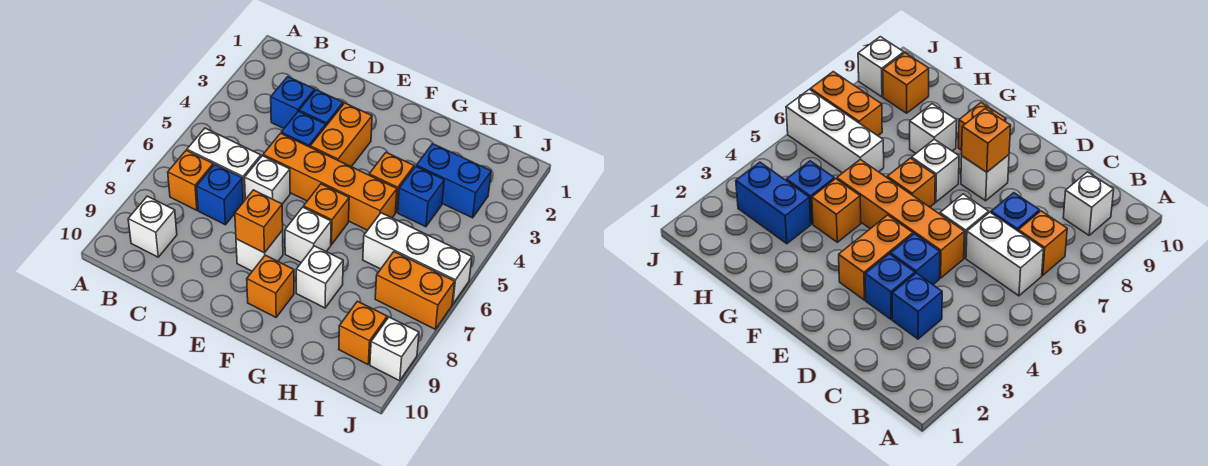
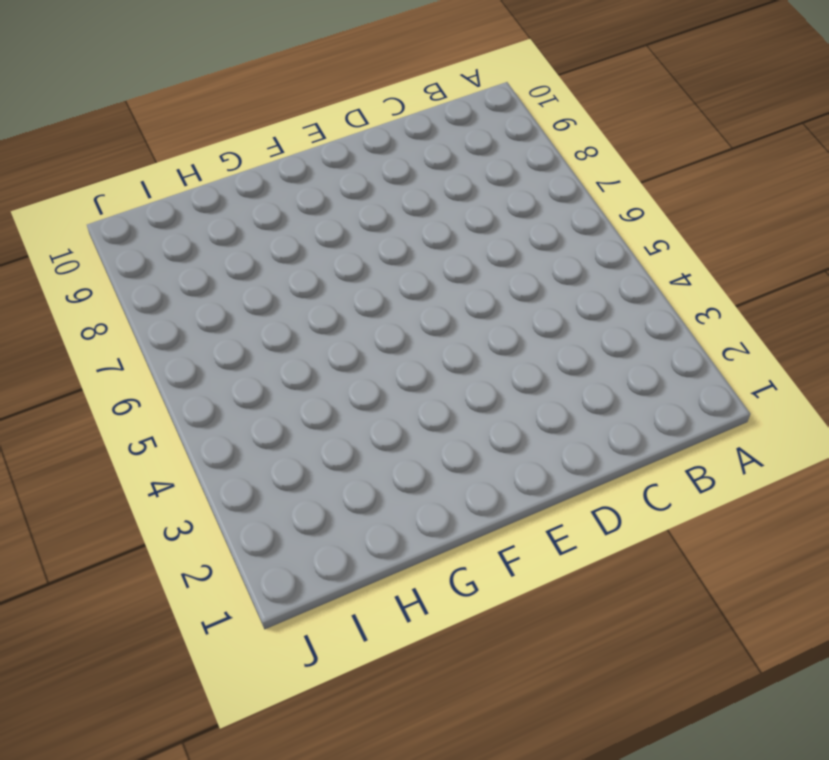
none -> white brick B6:C6 level 1
none -> orange brick B7 level 1
none -> white brick B9 level 1

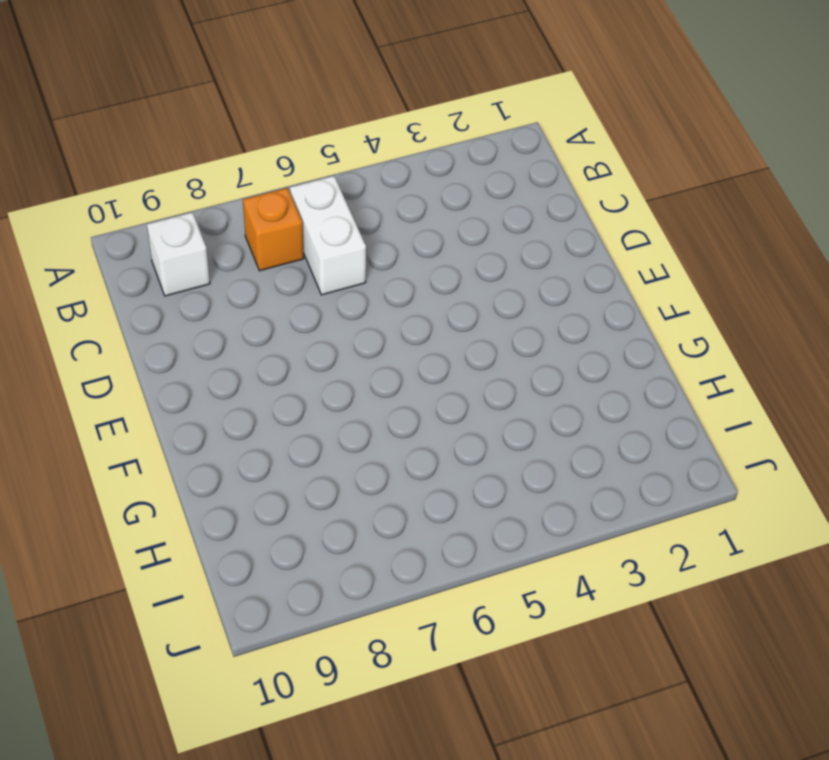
none -> blue brick C3 level 1
none -> blue brick C7 level 1
none -> blue brick D3 level 1

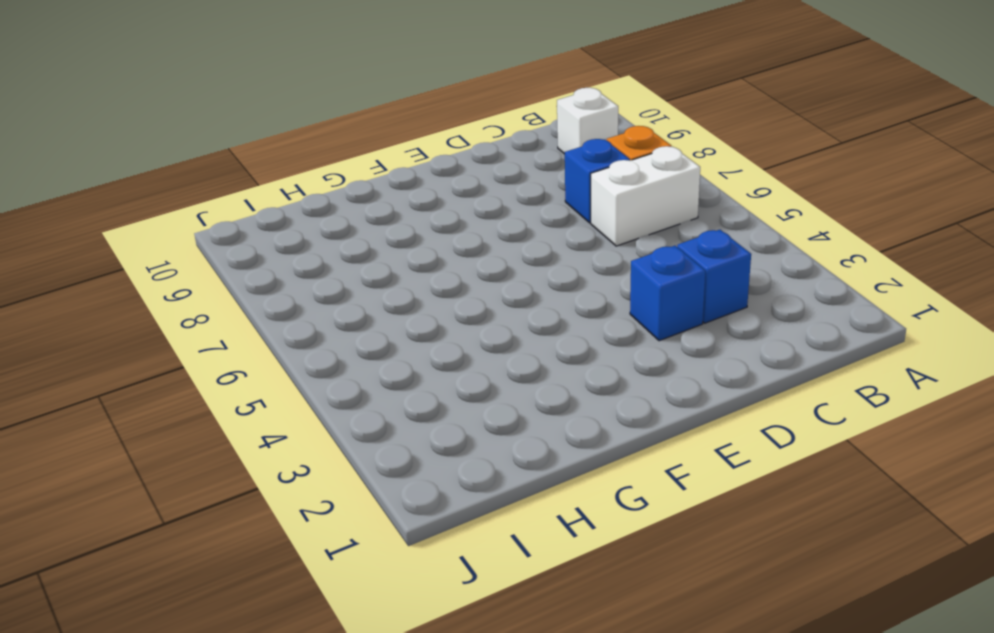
none -> blue brick D4 level 1
none -> orange brick D5:G5 level 1
none -> white brick D6 level 1

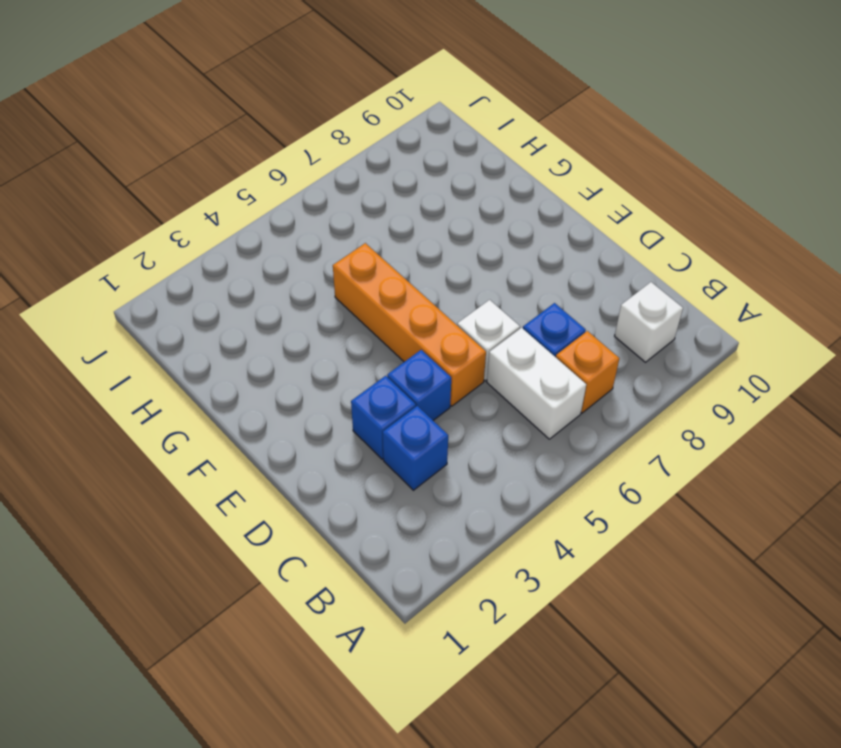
none -> orange brick E3:E4 level 1
none -> white brick E8 level 1
none -> orange brick F6 level 1

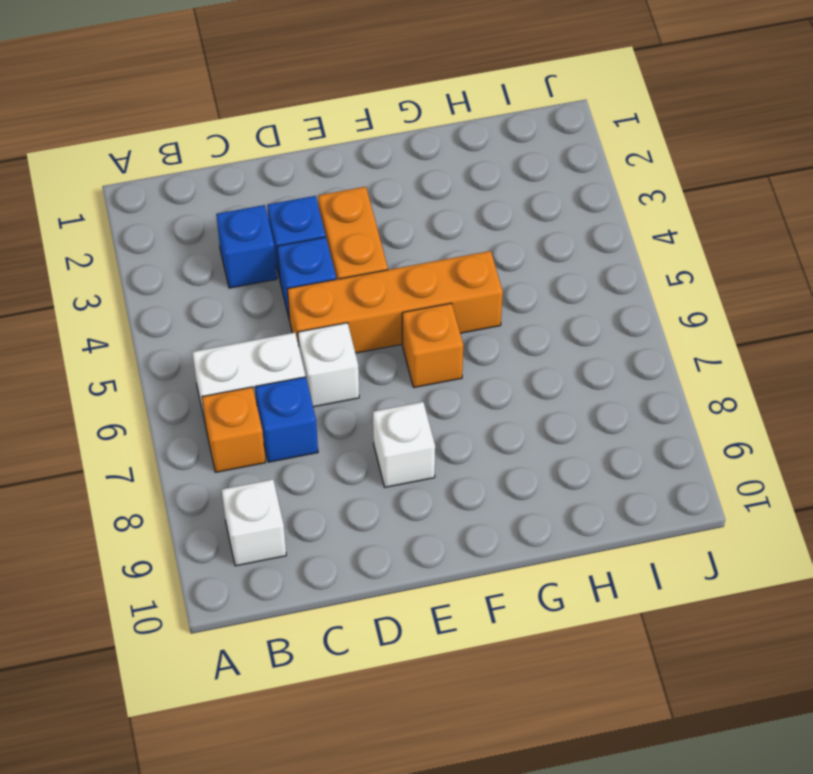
none -> white brick F7 level 1
none -> orange brick F9 level 1
none -> orange brick G4 level 1

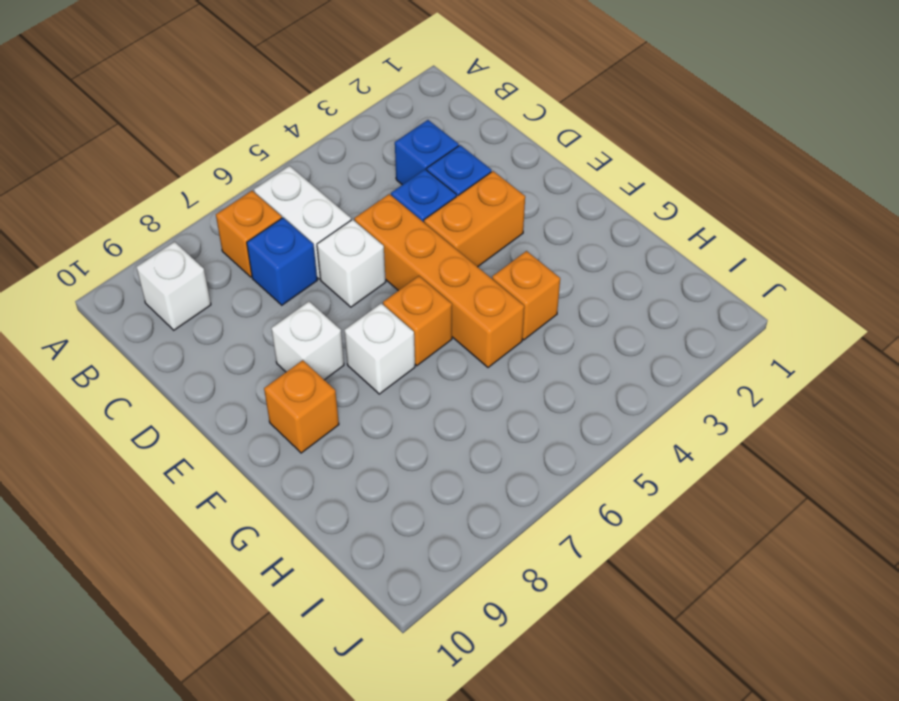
none -> white brick G8 level 1
none -> blue brick H3:I3 level 1
none -> blue brick H4 level 1

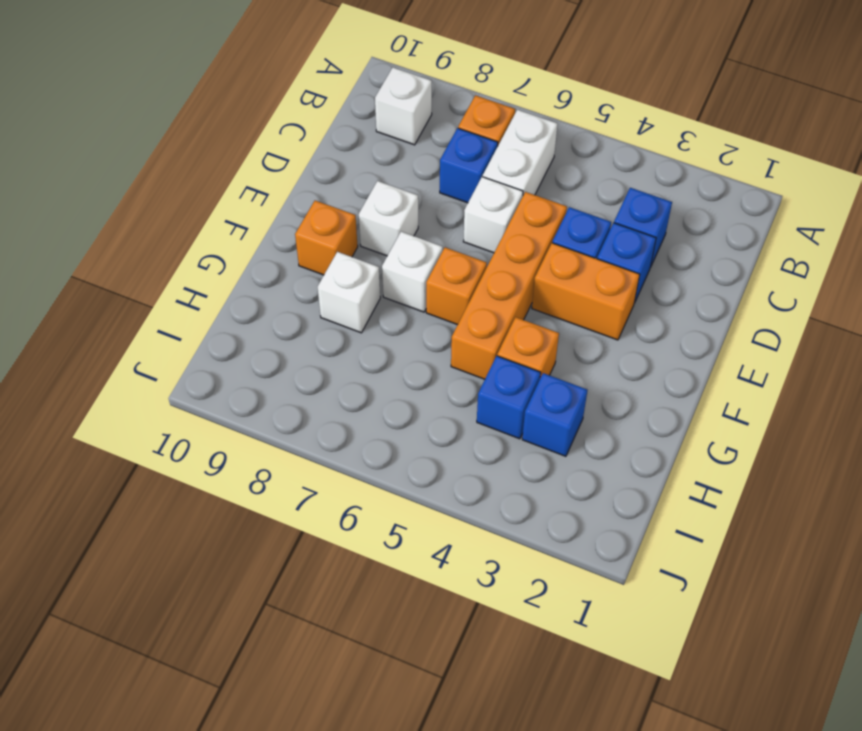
blue brick H3 level 1 -> blue brick H3:I3 level 1
none -> white brick H6:J6 level 1
none -> orange brick I7:J7 level 1
none -> orange brick I9 level 1

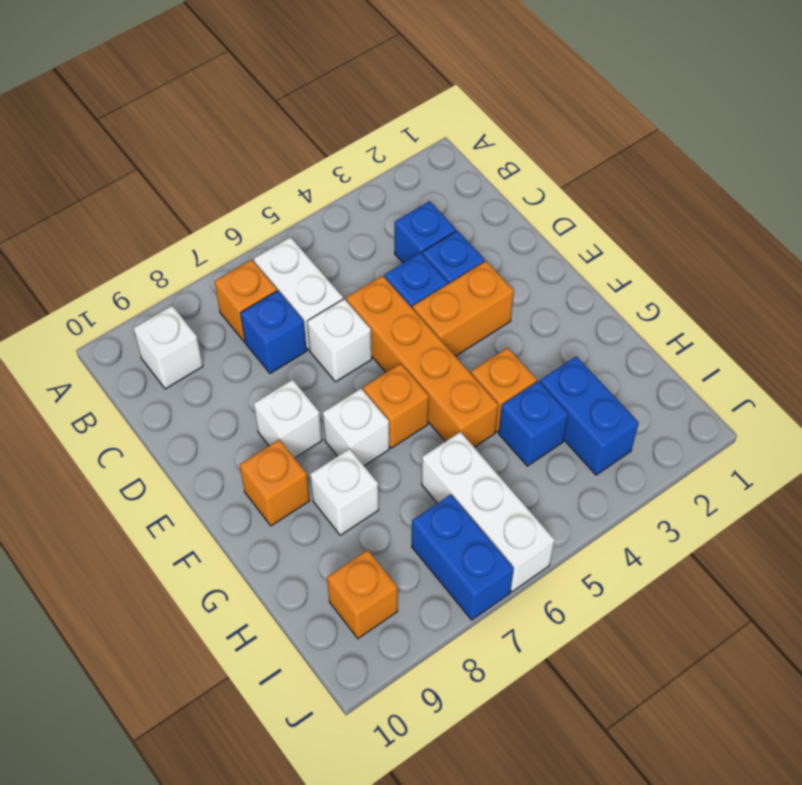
blue brick I7:J7 level 1 -> orange brick I7:J7 level 1
none -> white brick J9 level 1
none -> orange brick E8 level 2

